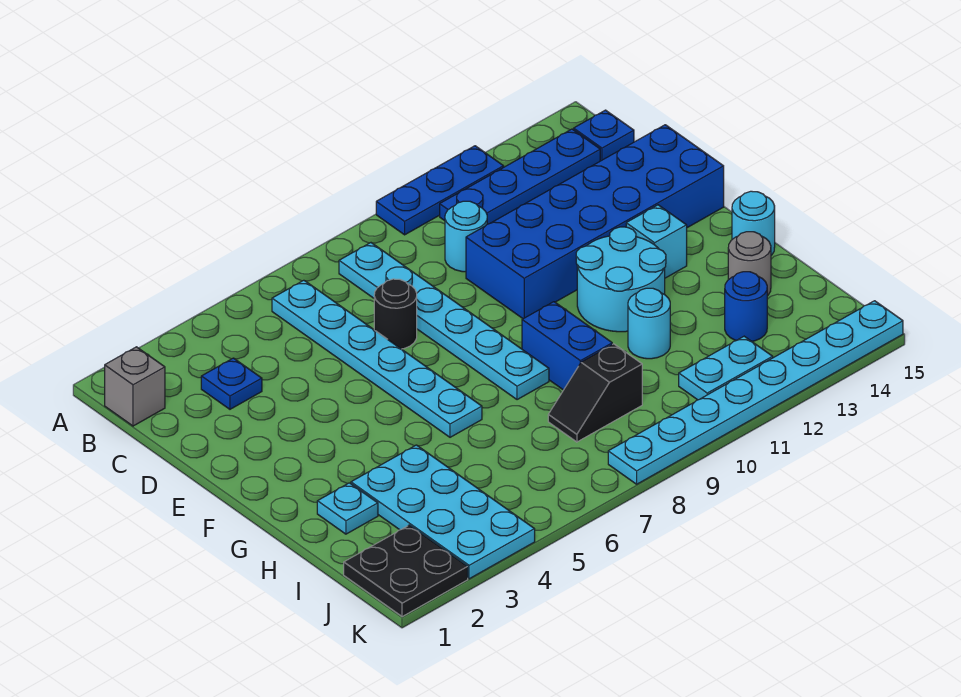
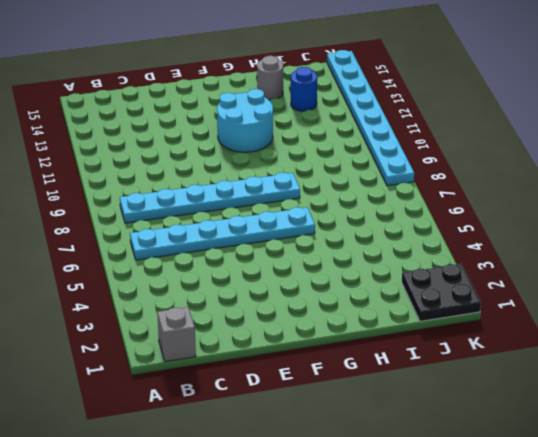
none -> blue plate A10:A12 level 1
none -> blue plate B11:B14 level 1
none -> blue plate B15 level 1

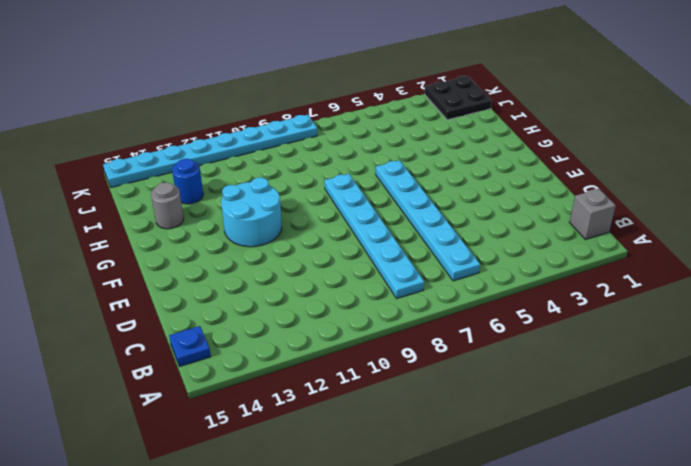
none -> blue plate A10:A12 level 1
none -> blue plate B11:B14 level 1
none -> blue plate C3 level 1

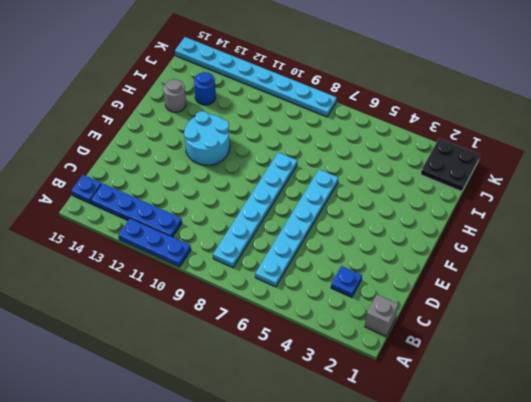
none -> cyan round brick C10 level 1
none -> black round brick D7 level 1
none -> blue brick D10:E15 level 1

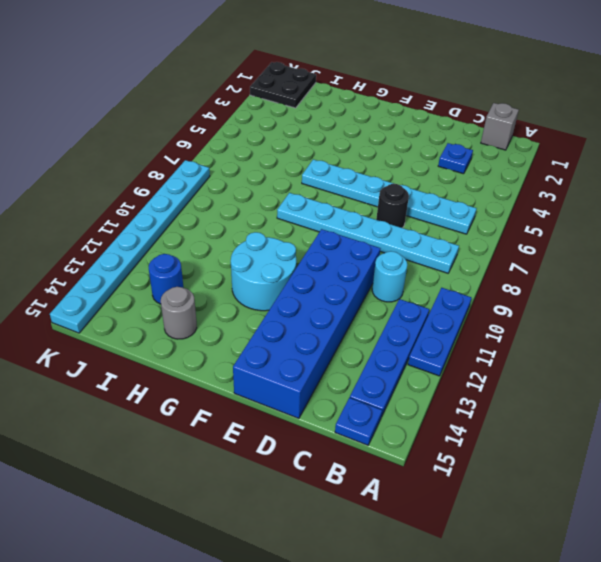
none -> cyan brick F13 level 1
none -> blue brick G9:H9 level 1
none -> cyan round brick G15 level 1

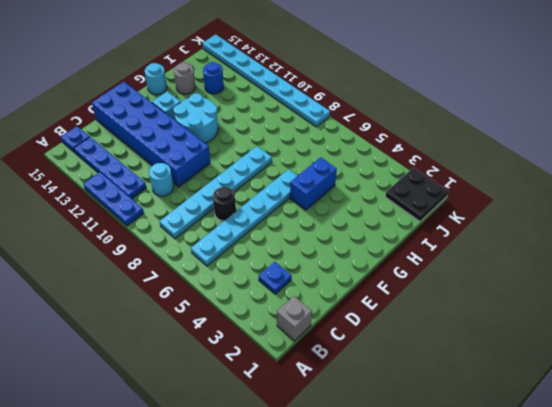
blue brick G5:H5 level 1 -> blue brick G9:H9 level 1
none -> cyan plate H2 level 1
none -> cyan plate H3:K4 level 1
none -> cyan round brick H11 level 1

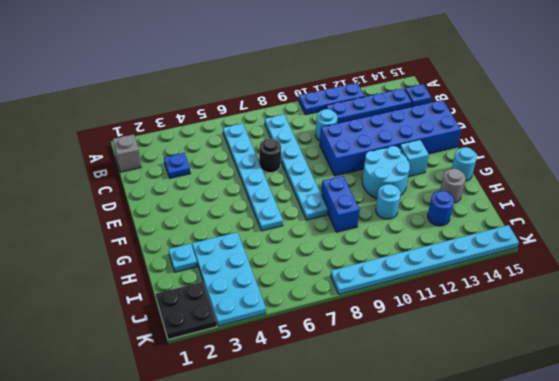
none -> black slope I8:I9 level 1 top 9
none -> cyan plate J11:J12 level 1

